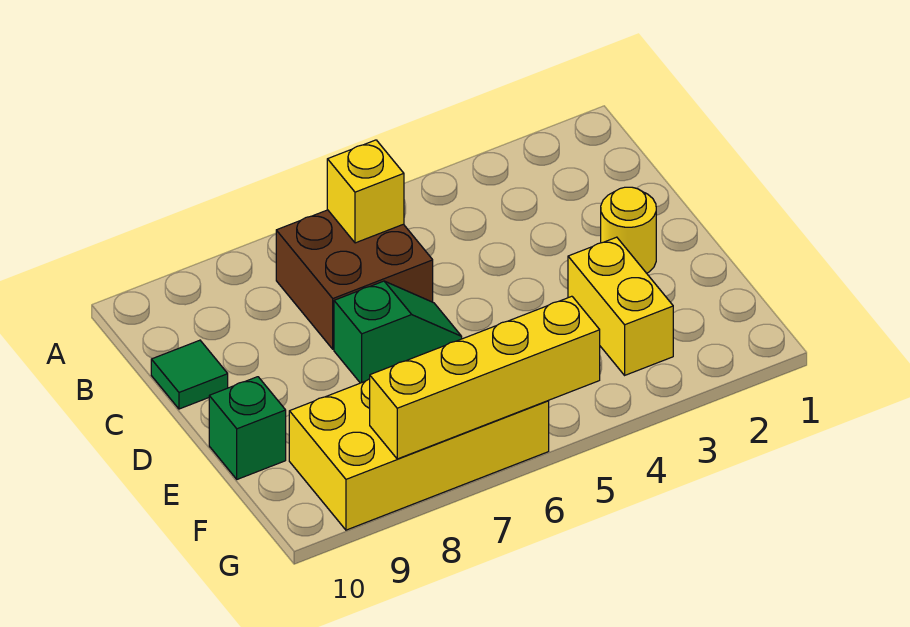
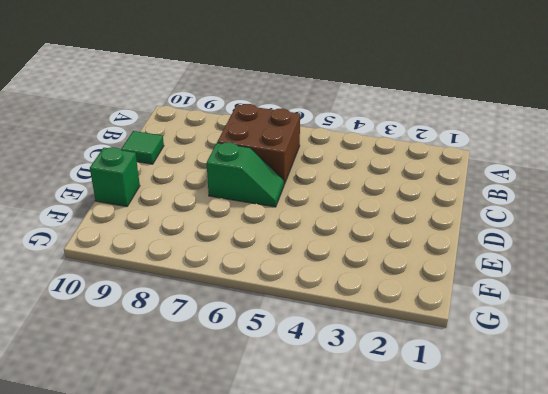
none -> yellow round brick D2 level 1
none -> yellow brick E3:F3 level 1

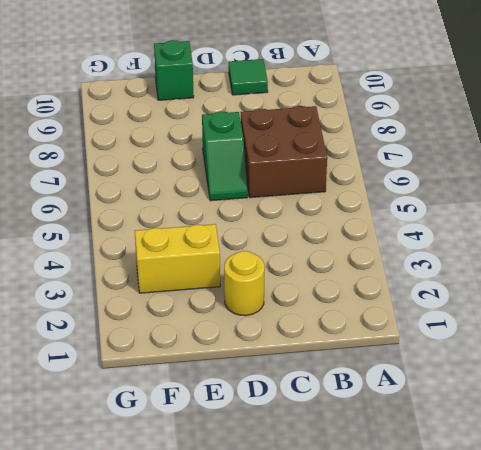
none -> yellow brick F6:G9 level 1
none -> yellow brick B6 level 2

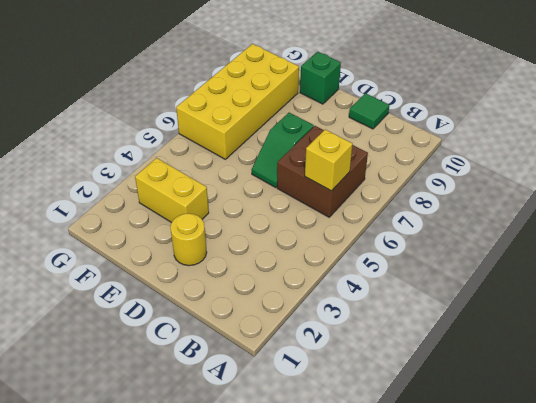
none -> yellow brick G5:G8 level 2

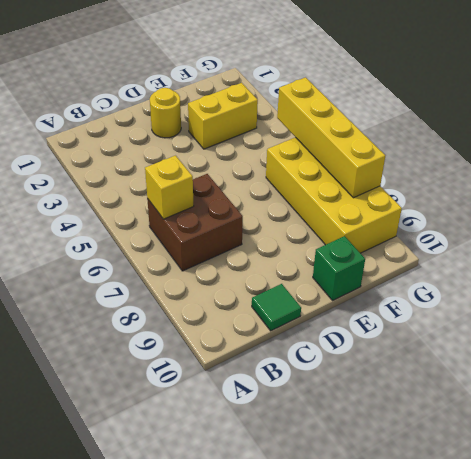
none -> green slope D6:D7 level 1 top 7

